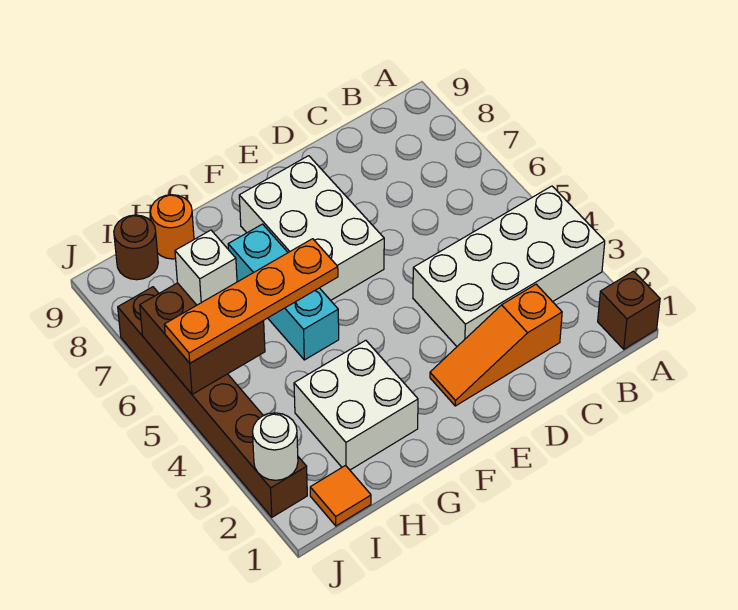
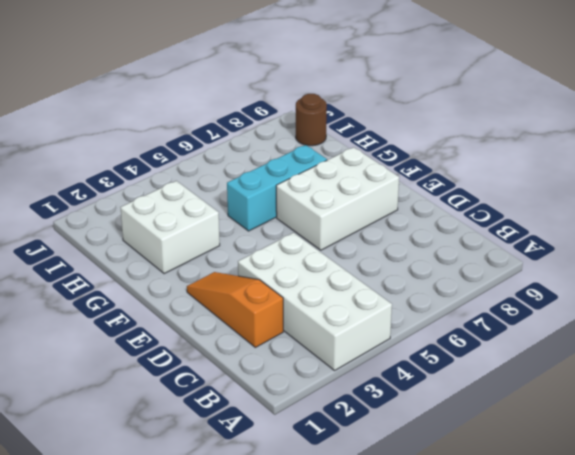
none -> brown brick A1 level 1
none -> orange round brick H9 level 1
none -> orange tile I1 level 1

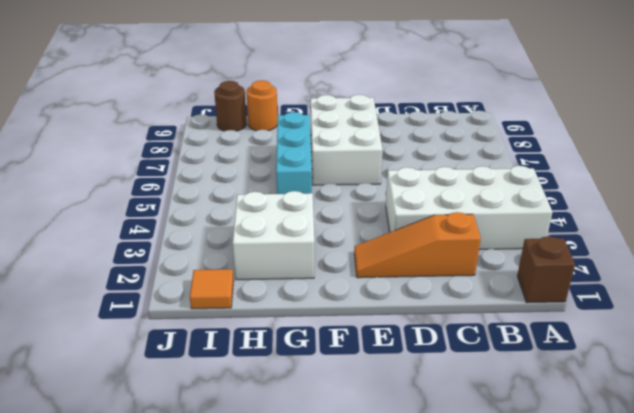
none -> brown brick J2:J7 level 1
none -> brown brick I5:J6 level 2
none -> white round brick J2 level 2

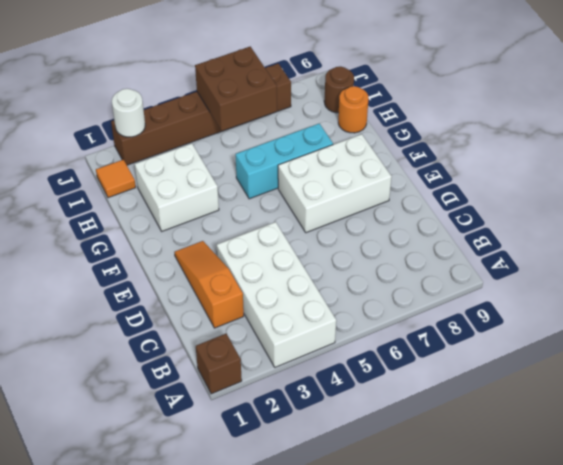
none -> orange plate G5:J5 level 3
none -> white brick I6 level 3

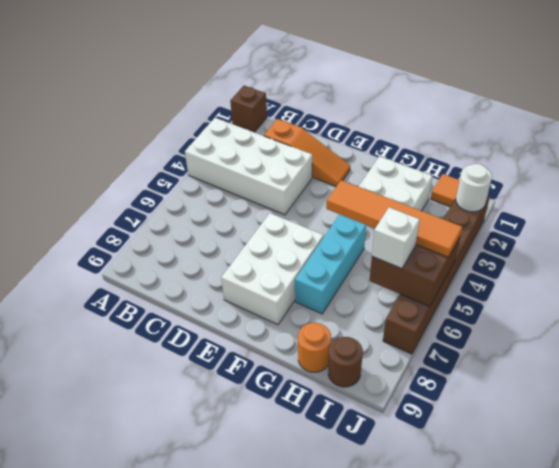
orange tile G5:J5 level 3 -> orange plate G5:J5 level 3

